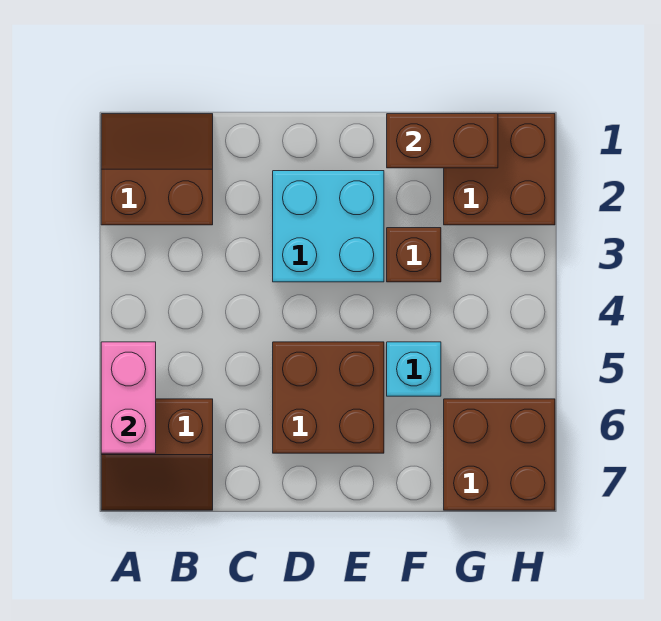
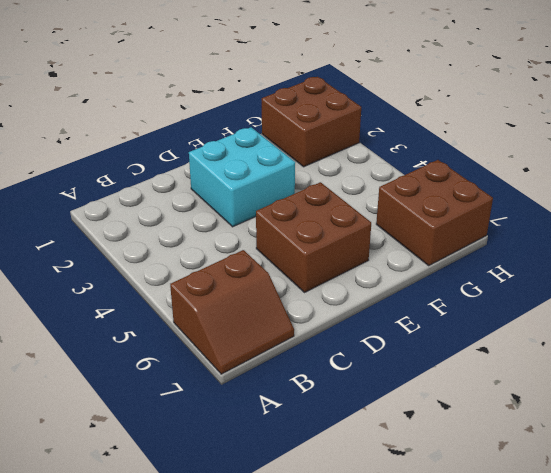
none -> brown slope A1:B2 level 1 top 2
none -> brown brick F3 level 1

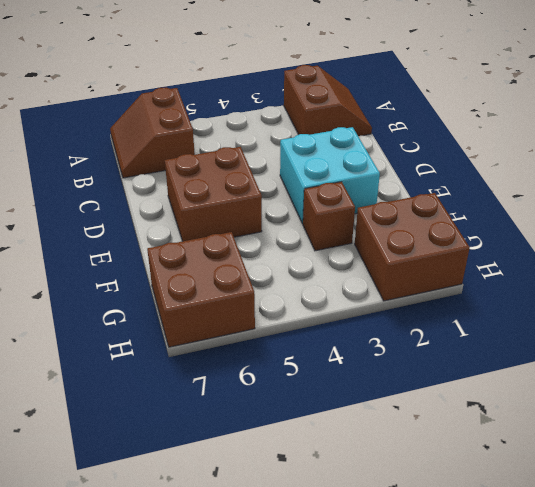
none -> cyan brick F5 level 1
none -> pink brick A5:A6 level 2

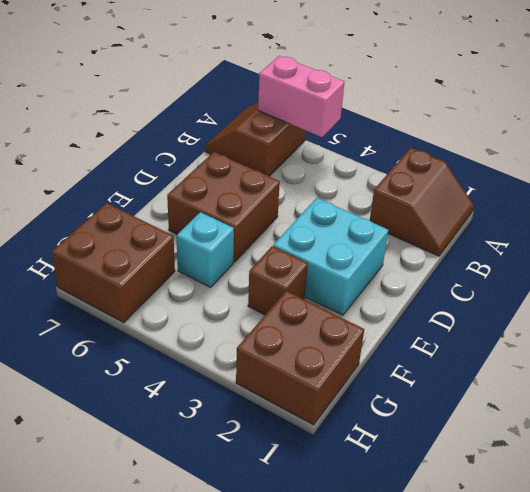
none -> brown brick F1:G1 level 2

